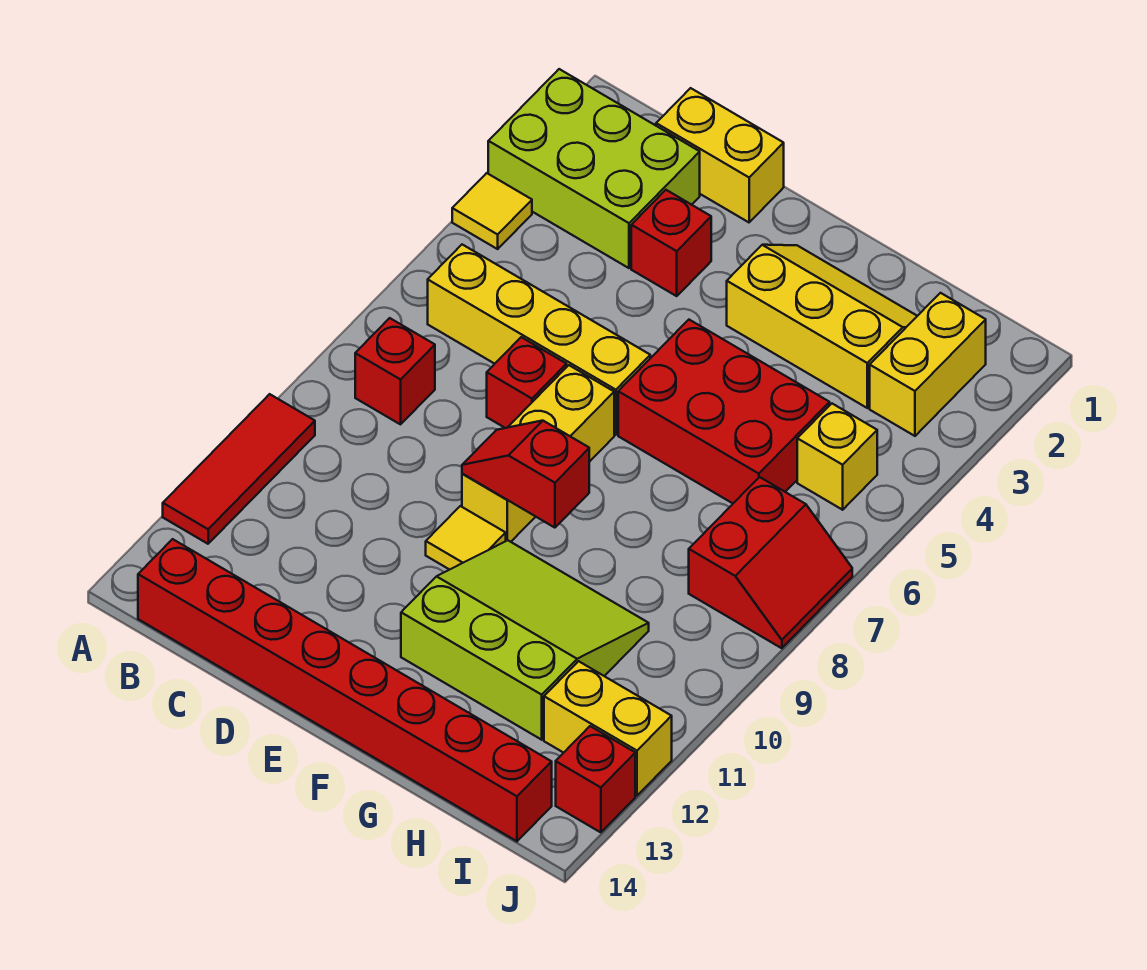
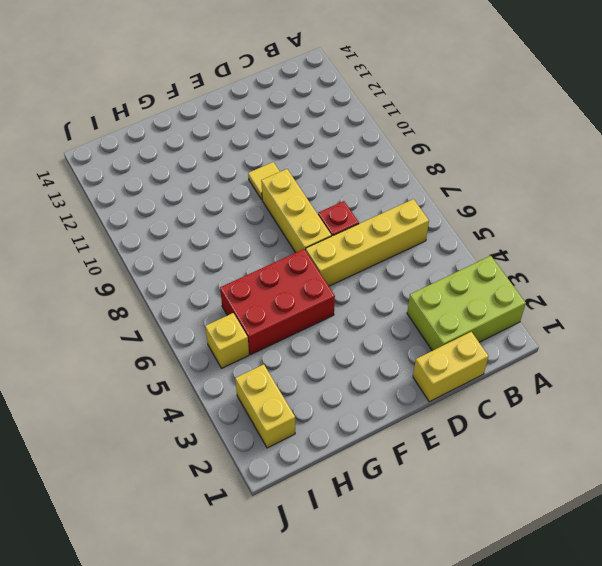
none -> yellow tile A4 level 1
none -> red tile A10:A12 level 1
none -> red brick B8 level 1

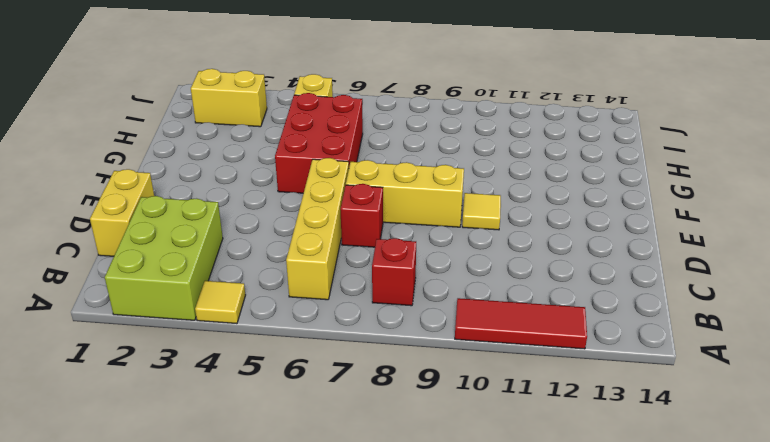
none -> red brick B14:I14 level 1
none -> red brick D3 level 1
none -> yellow slope F2:H3 level 1 top 3

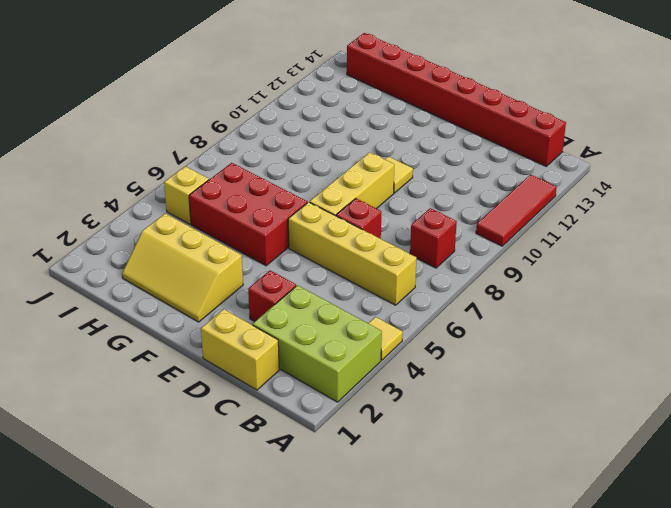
none -> lime slope F10:H12 level 1 top 12
none -> yellow brick I2:I3 level 1
none -> red slope I7:J8 level 1 top I

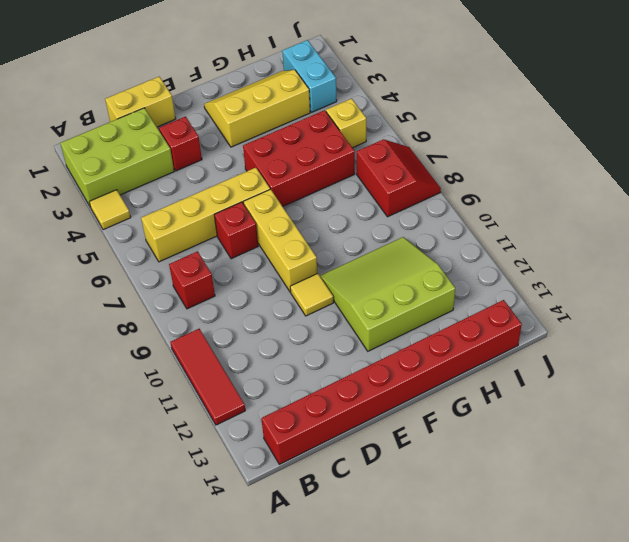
cyan brick I2:I3 level 1 -> yellow brick I2:I3 level 1
none -> yellow brick I12:J12 level 1
none -> red brick J13 level 1
none -> red slope E9:F9 level 2 top F

